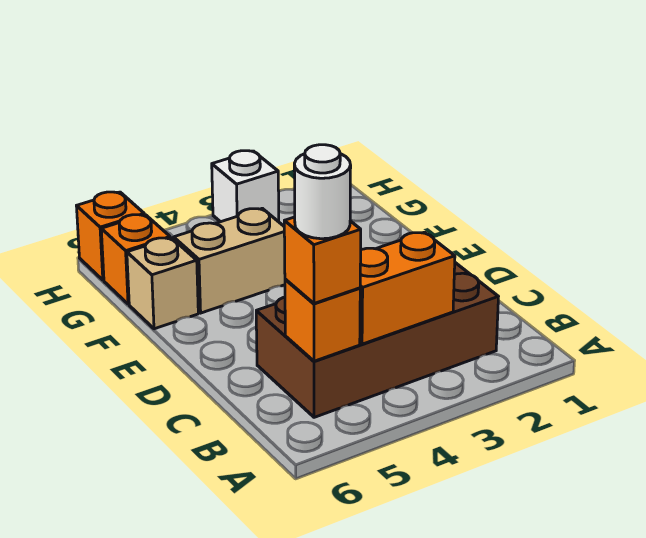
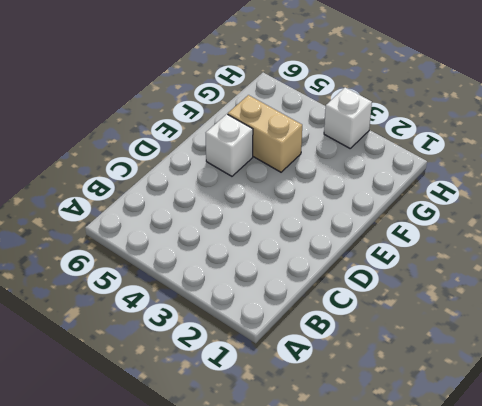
white brick E5 level 1 -> none
none -> brown brick B2:C5 level 1
none -> tan brick F6 level 1

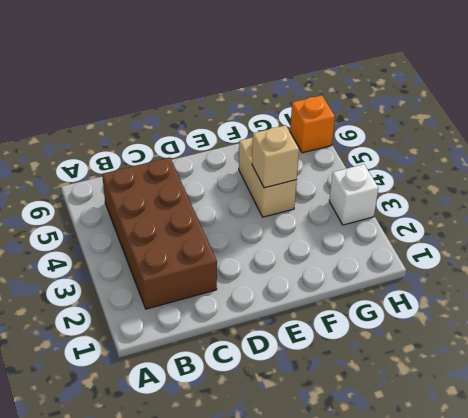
tan brick F4 level 2 -> tan brick F6 level 1
none -> orange brick G6 level 1
none -> orange brick B3:B4 level 2

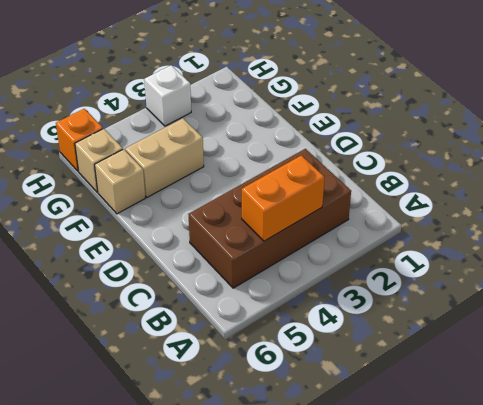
tan brick G6 level 1 -> orange brick G6 level 1
none -> orange brick B5 level 2
none -> orange brick B5 level 3

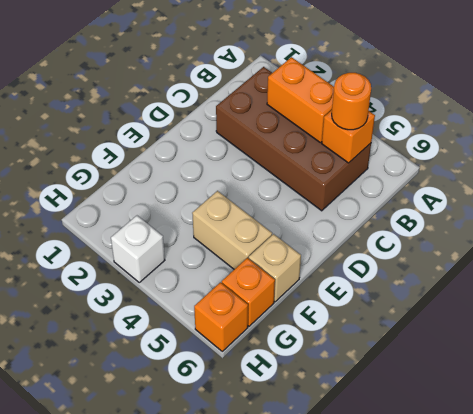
orange round brick B5 level 3 -> orange brick B5 level 3
none -> white round brick B5 level 4

